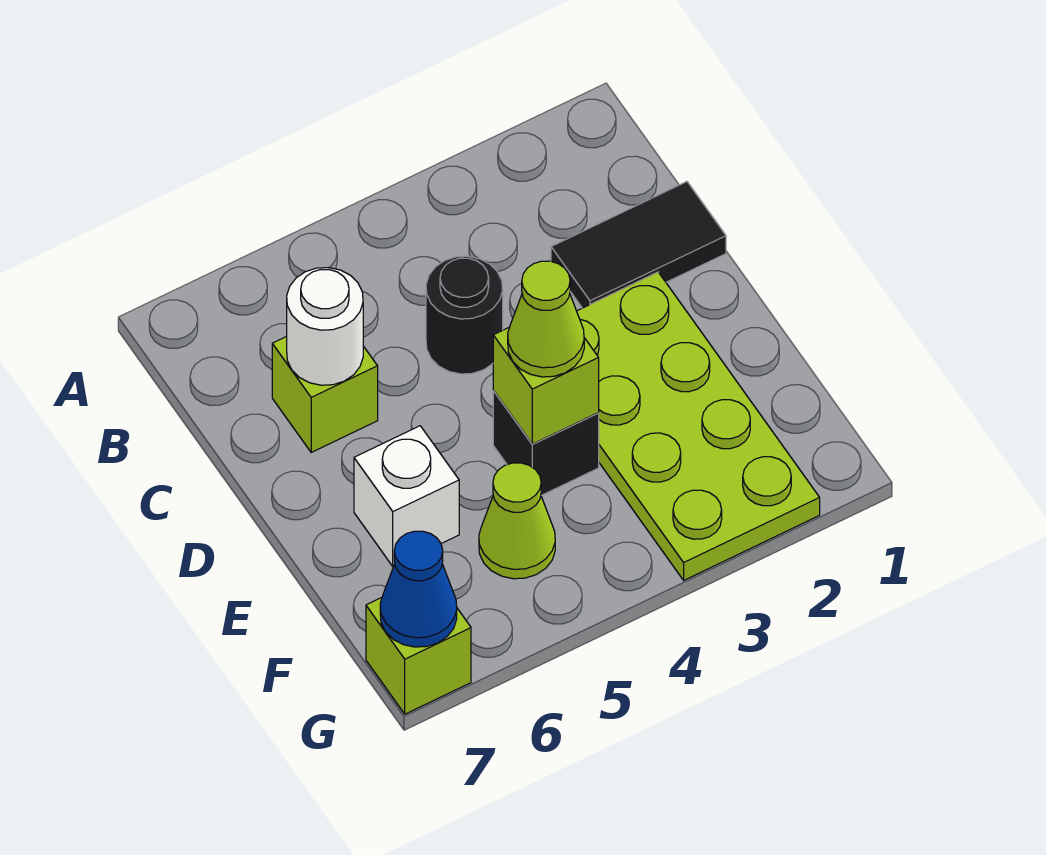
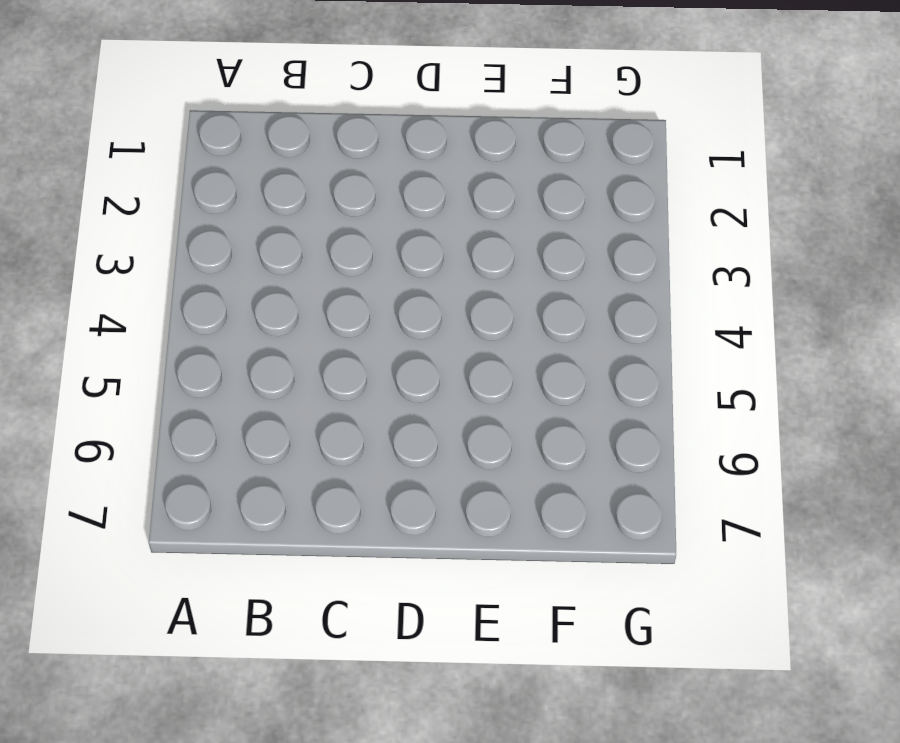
none -> black tile C1:C2 level 1
none -> black round brick C4 level 1
none -> lime brick C6 level 1

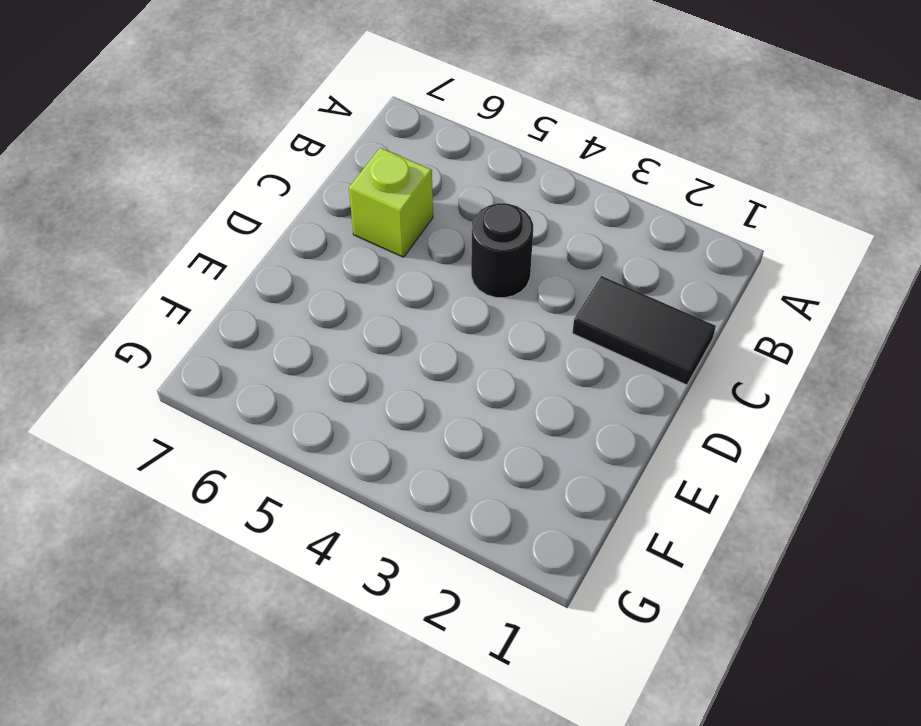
none -> lime plate D2:G3 level 1
none -> black brick E4 level 1
none -> white brick E6 level 1

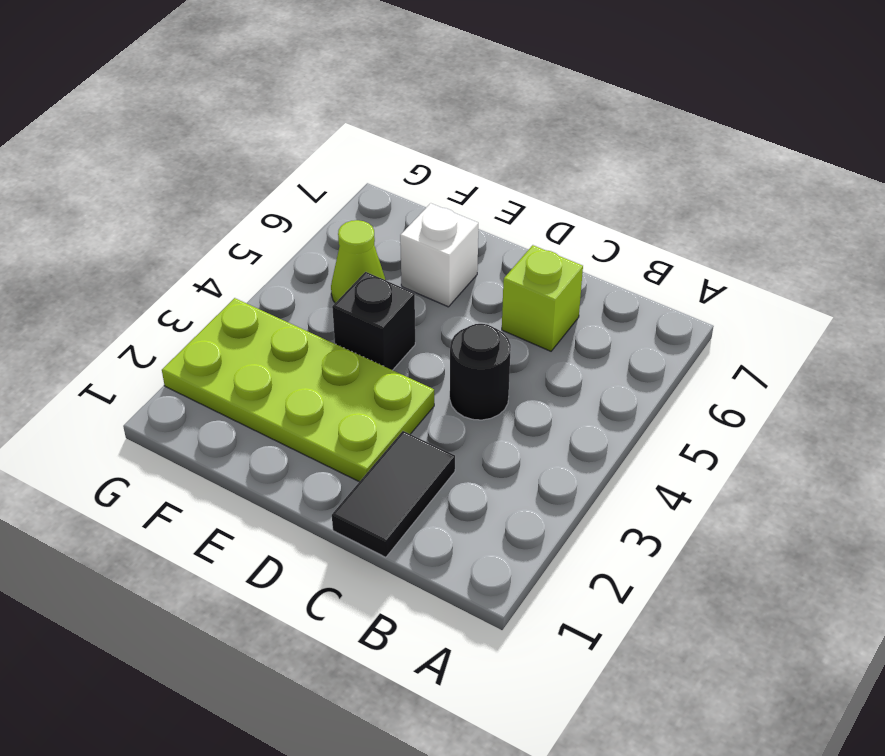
none -> lime brick G7 level 1
none -> white round brick C6 level 2
none -> lime brick E4 level 2

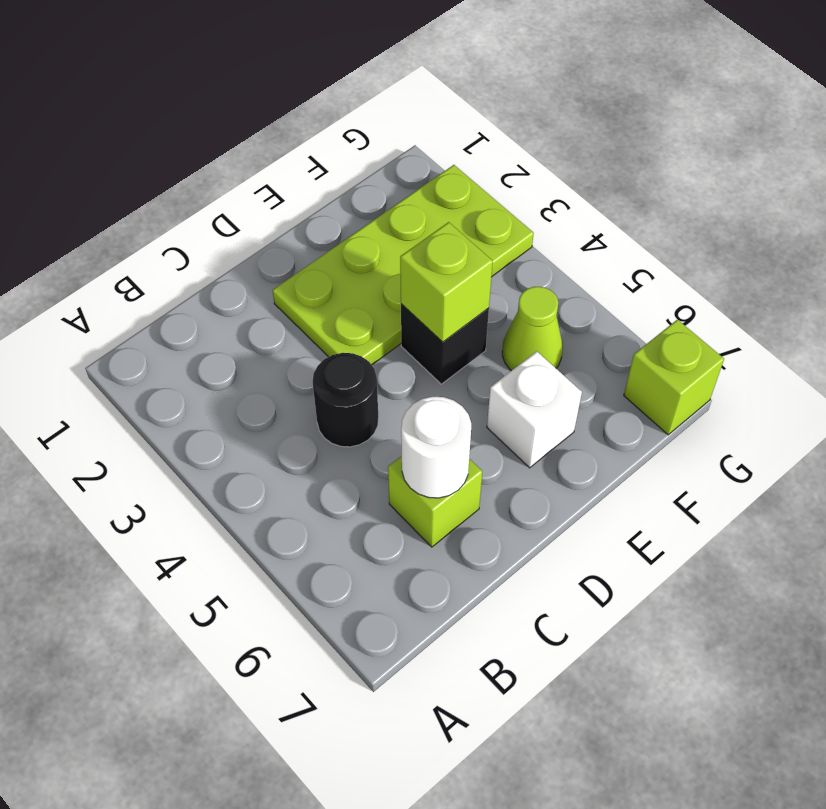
none -> black tile C1:C2 level 1
none -> blue cone G7 level 2
none -> lime cone E4 level 3

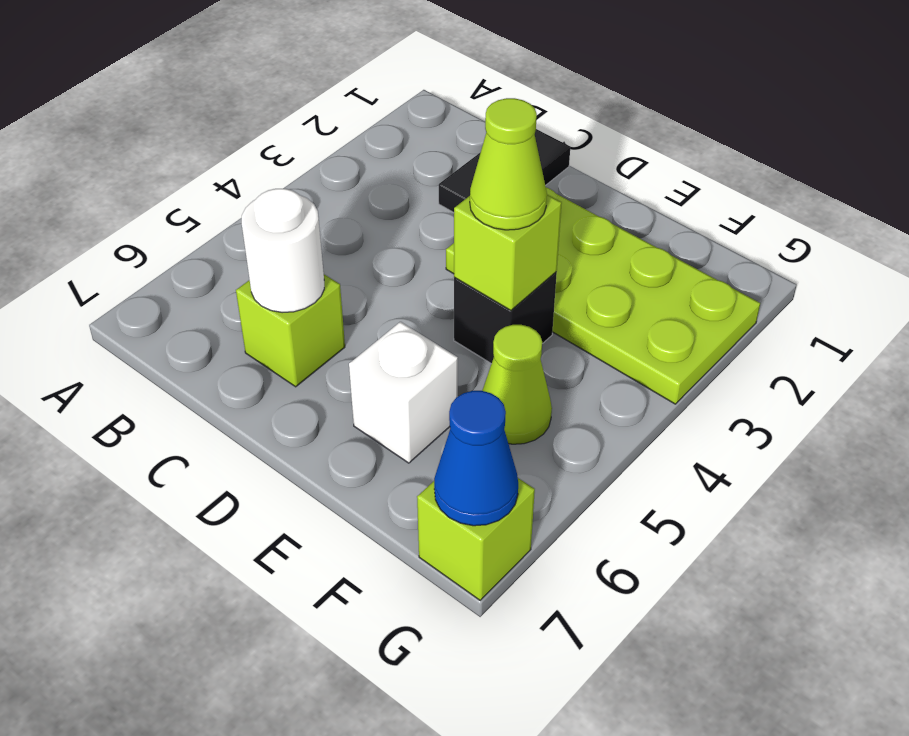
none -> black round brick C4 level 1

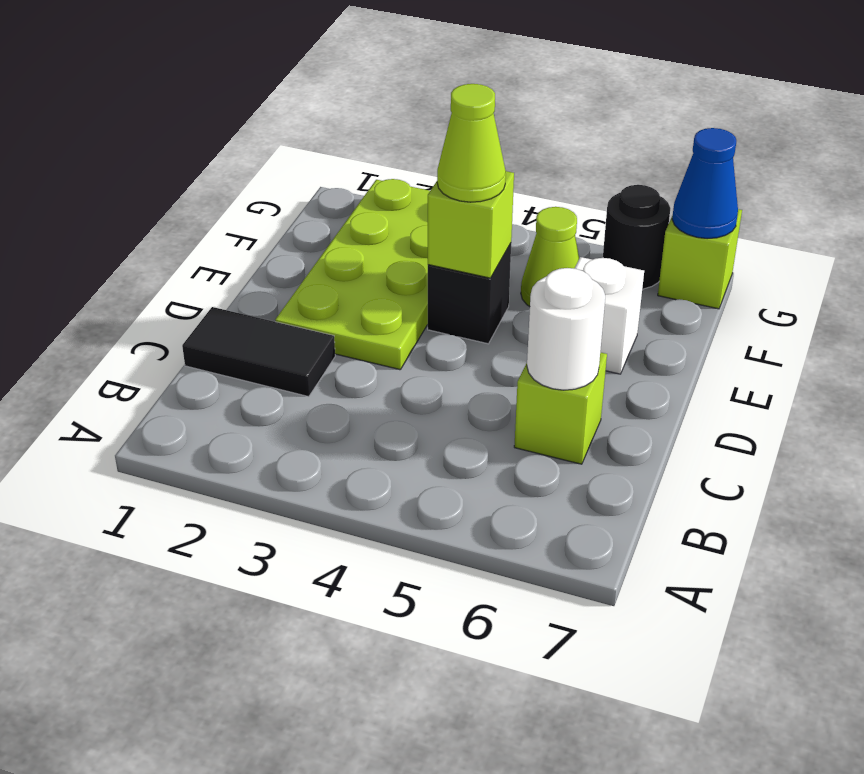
black round brick G6 level 1 -> black round brick C4 level 1

